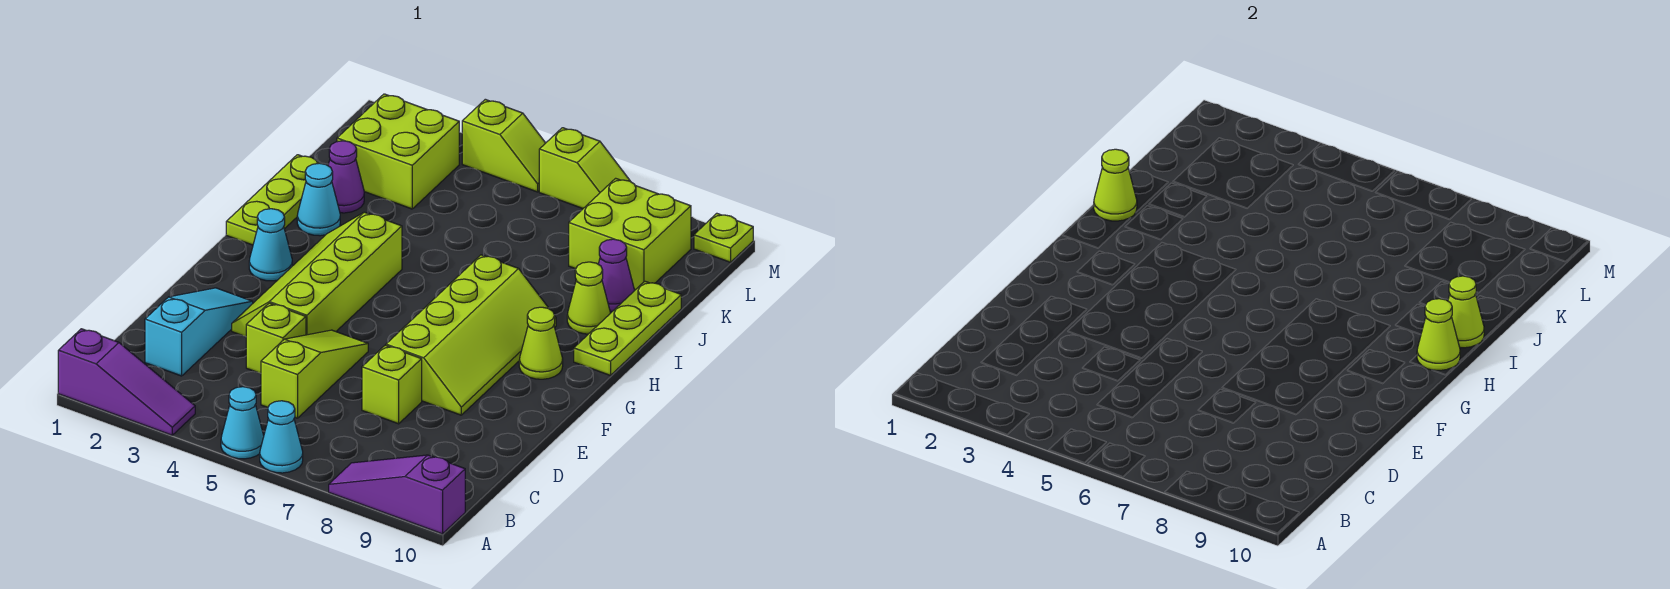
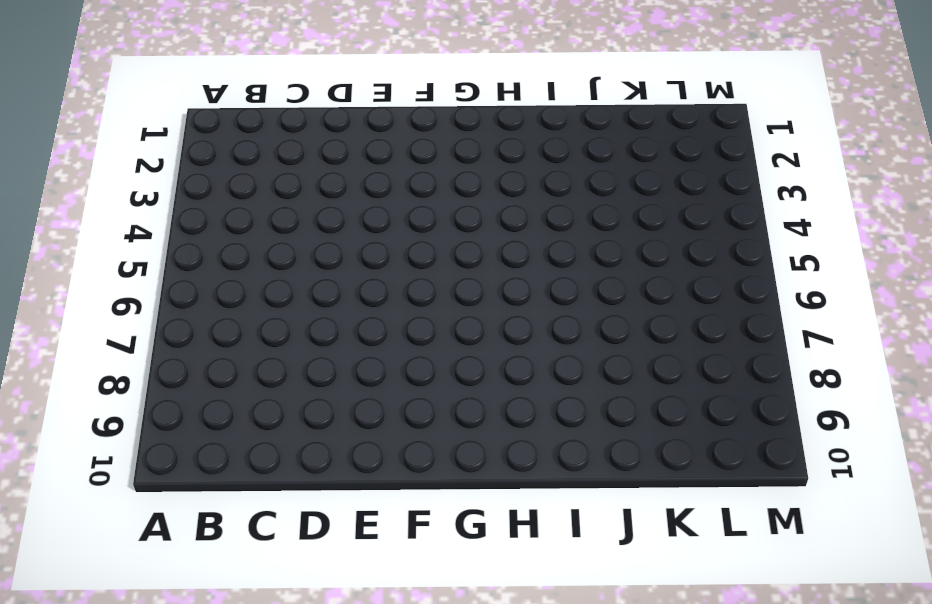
none -> purple slope A1:A3 level 1 top 1
none -> cyan cone A5 level 1
none -> cyan cone A6 level 1

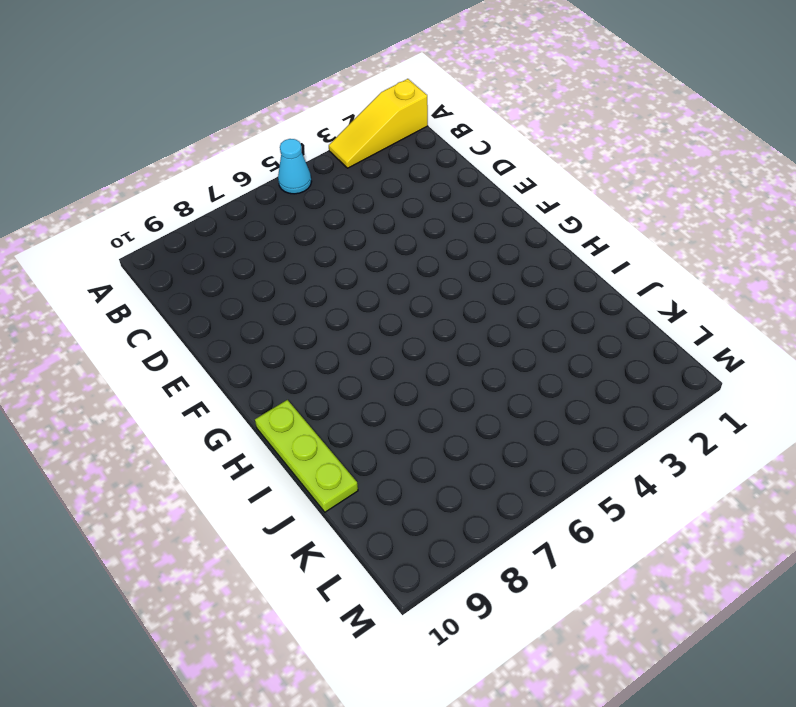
yellow slope A1:A3 level 1 top 1 -> purple slope A1:A3 level 1 top 1
none -> cyan cone A6 level 1
none -> purple slope A8:A10 level 1 top 10
none -> cyan slope C2:E2 level 1 top C

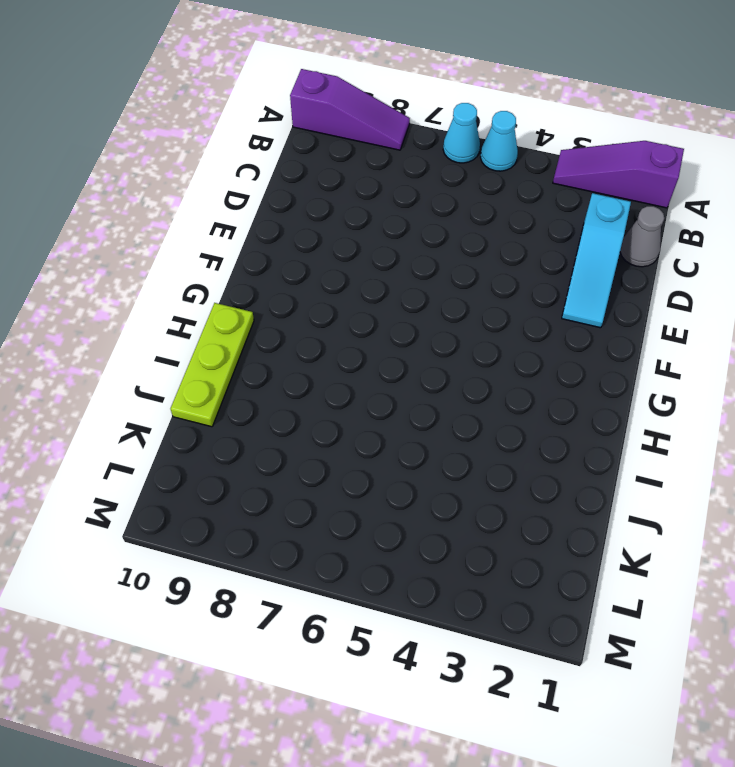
grey cone C1 level 1 -> none
none -> lime slope C5:E5 level 1 top C
none -> lime brick D4 level 1
none -> lime brick D7 level 1

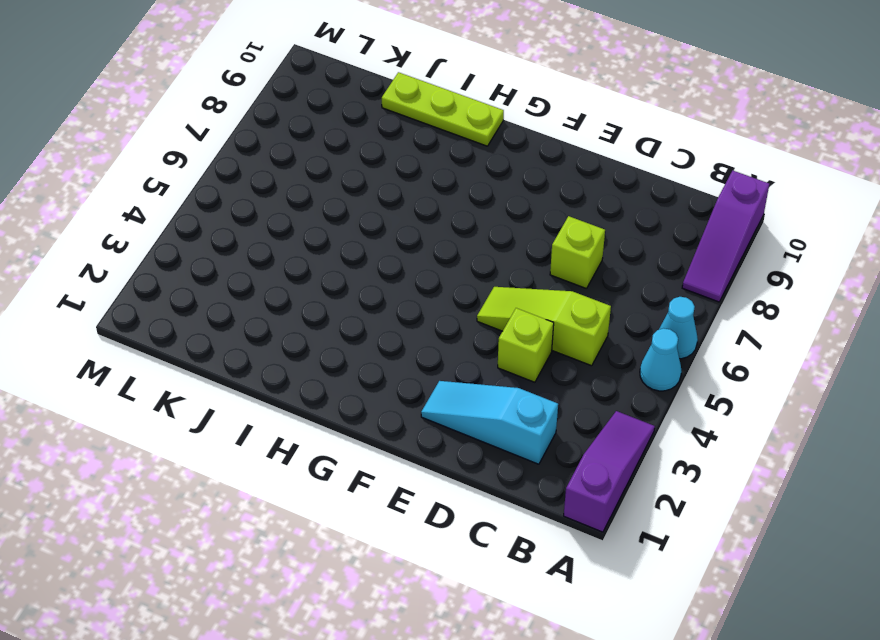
none -> lime slope E3:H4 level 1 top 4
none -> lime slope E7:H8 level 1 top 7
none -> cyan cone G2 level 1

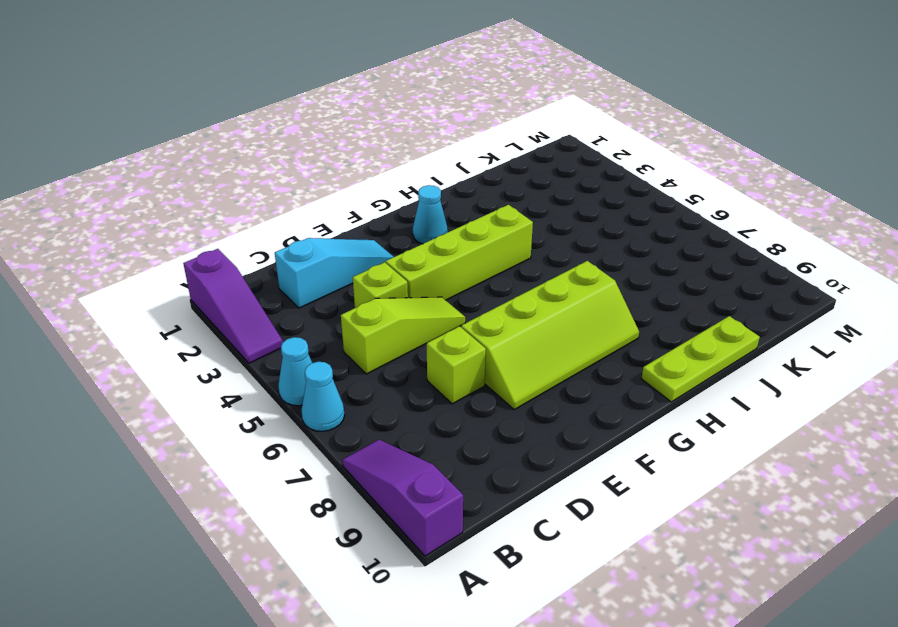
none -> lime cone G9 level 1
none -> lime plate H1:J1 level 1
none -> cyan cone I2 level 1

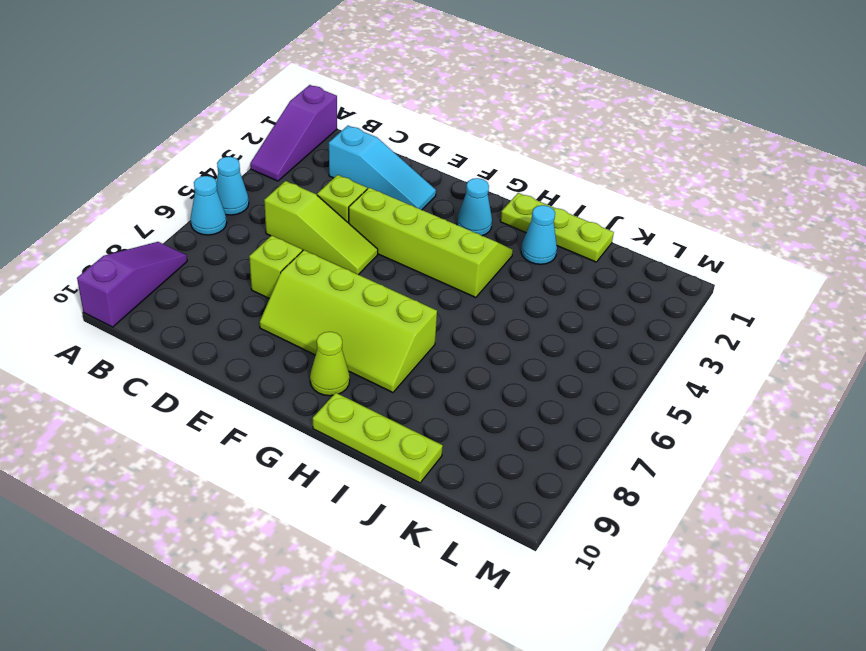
none -> lime cone I9 level 1
none -> purple cone J2 level 1
none -> purple cone J9 level 1

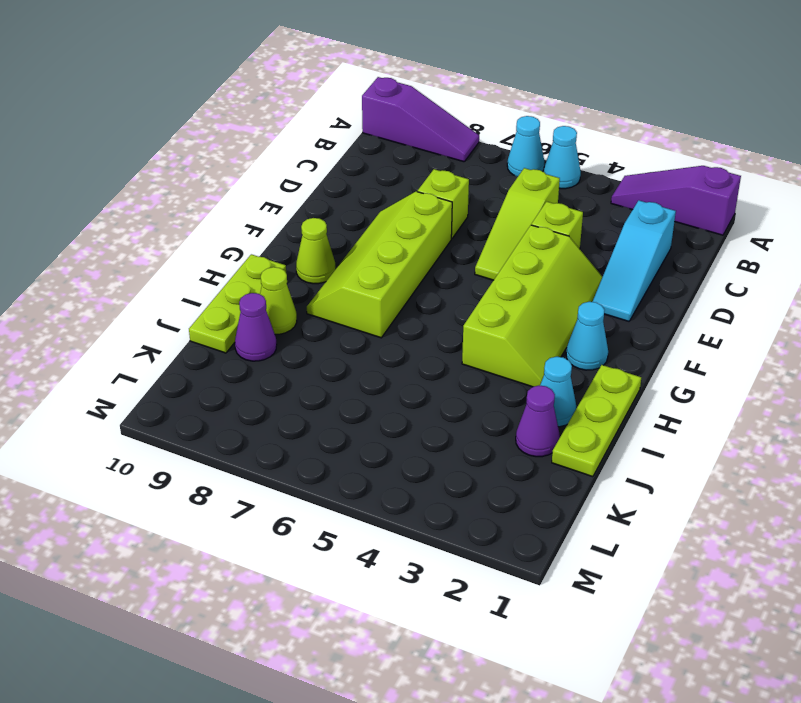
none -> lime brick K2:L3 level 1
none -> lime brick K8:L9 level 1
none -> lime slope M4:M5 level 1 top 4

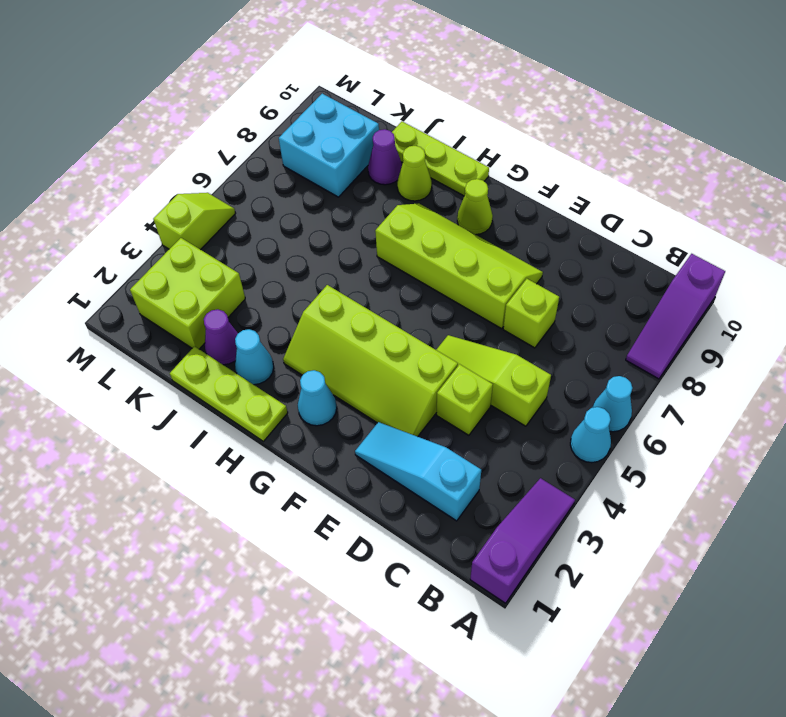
cyan brick K8:L9 level 1 -> lime brick K8:L9 level 1
none -> lime slope M6:M7 level 1 top 6
none -> lime plate M10 level 1
none -> lime cone H10 level 2

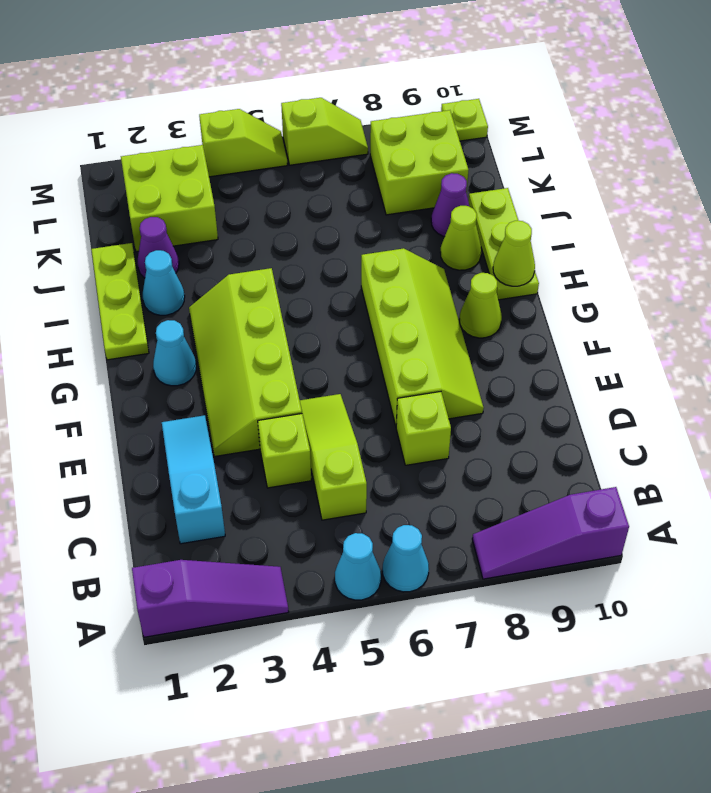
none -> lime cone I1 level 2
none -> lime cone I10 level 2

